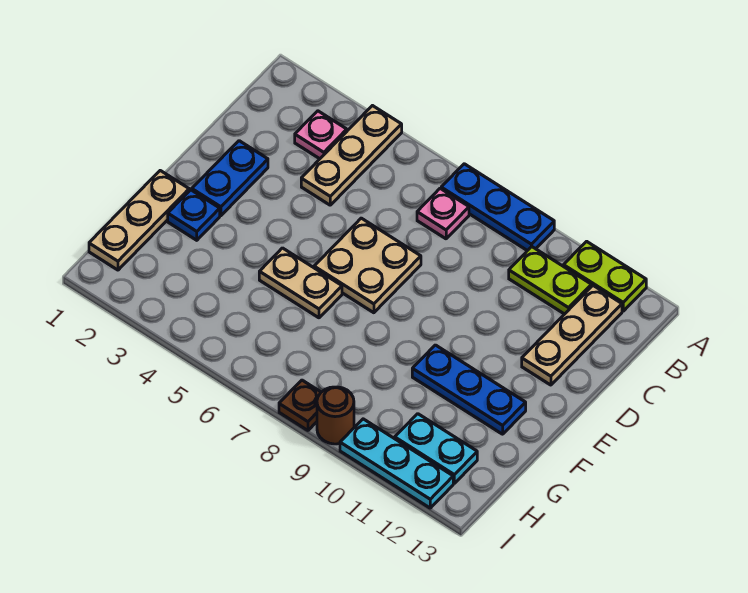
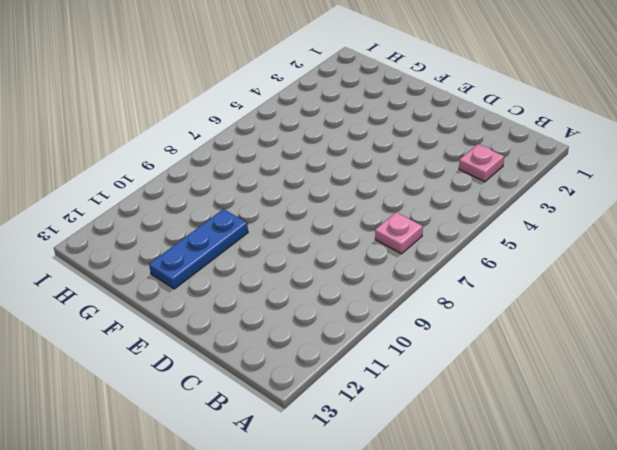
none -> tan plate A4:C4 level 1
none -> blue plate A7:A9 level 1
none -> lime plate A11:A12 level 1

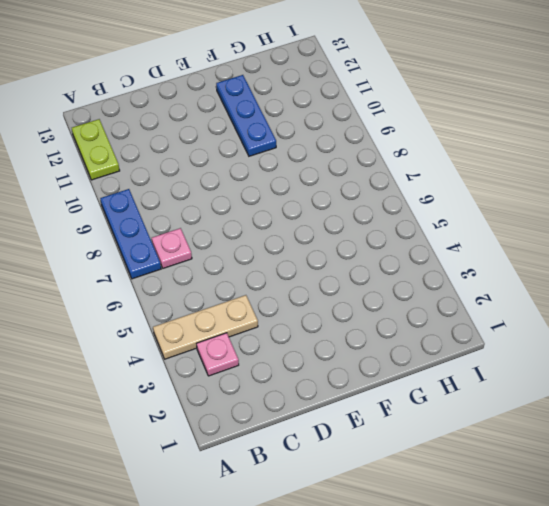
none -> lime plate B10:B11 level 1
none -> tan plate B12:D12 level 1
none -> blue plate D2:E2 level 1

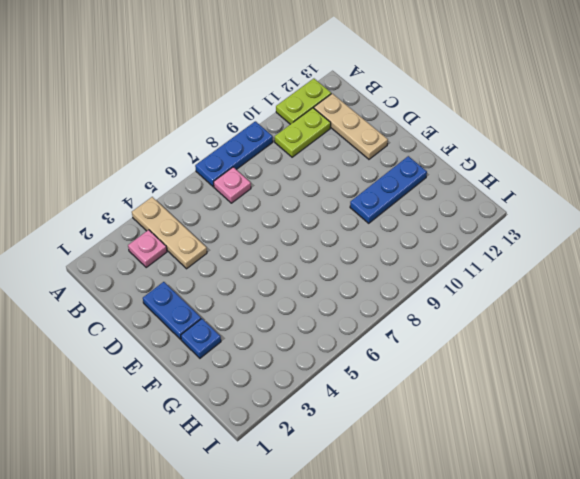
none -> tan plate D6:E7 level 1
none -> tan plate F1:H1 level 1
none -> tan plate F5:F6 level 1

